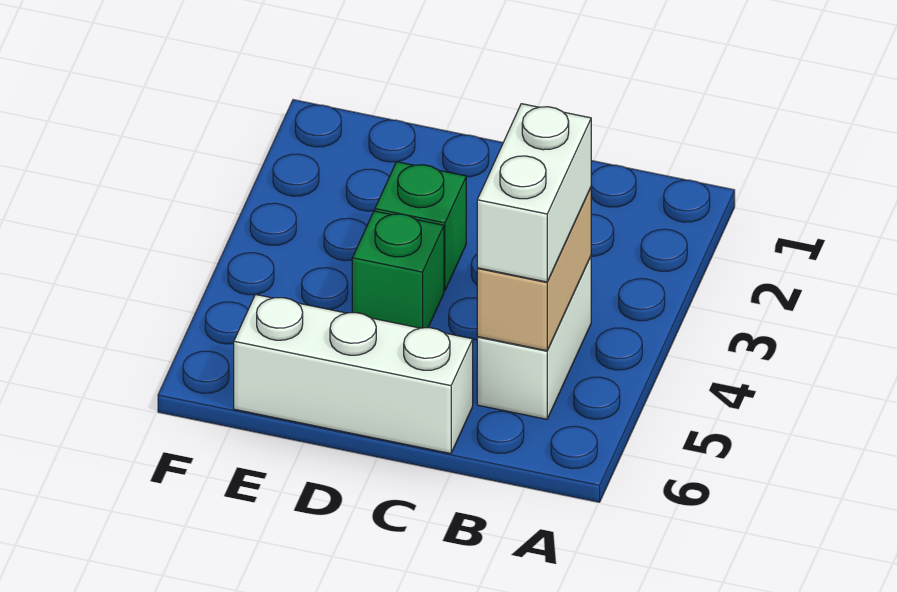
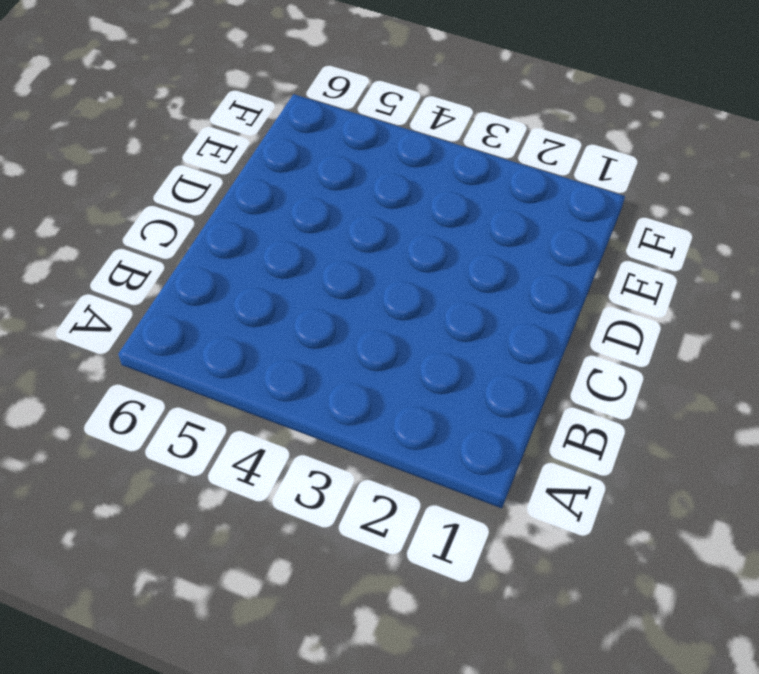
none -> white brick B4:B5 level 1
none -> white brick C6:E6 level 1

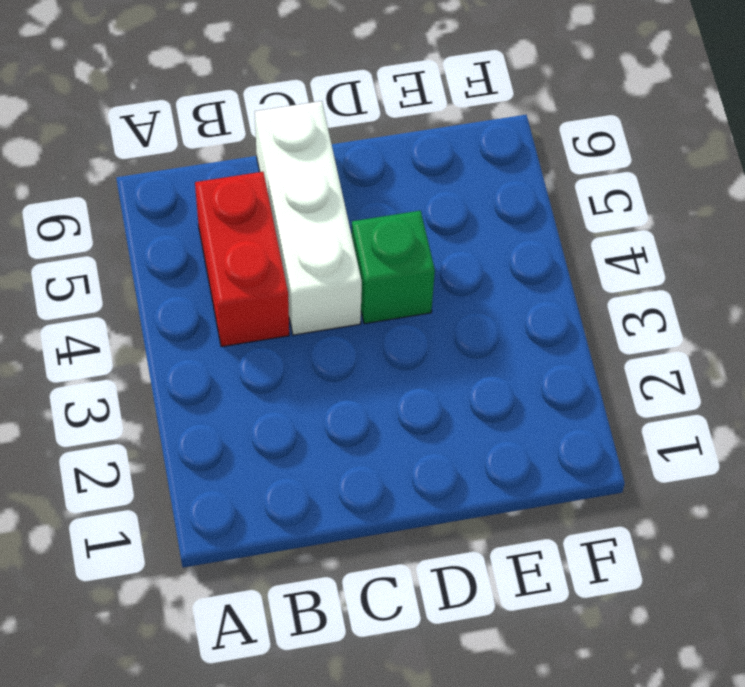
red brick B4:B5 level 1 -> white brick B4:B5 level 1
white brick C4:C6 level 1 -> white brick C6:E6 level 1
none -> green brick D3 level 1
none -> tan brick B4:B5 level 2

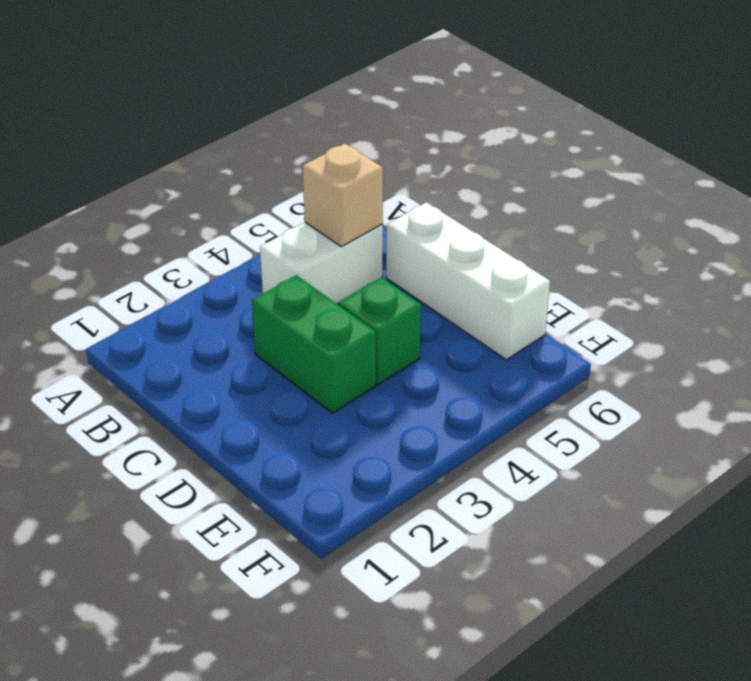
tan brick B5 level 2 -> tan brick B4:B5 level 2
green brick C3:D3 level 1 -> green brick D3 level 1
none -> white brick B4:B5 level 3

